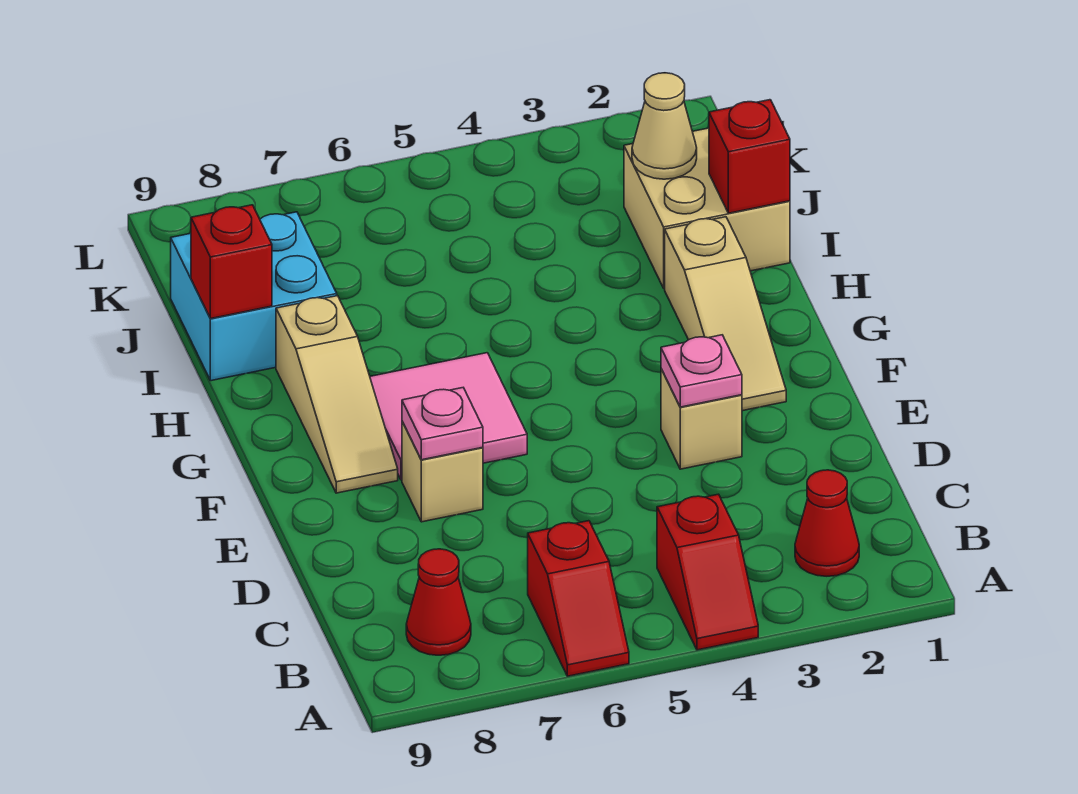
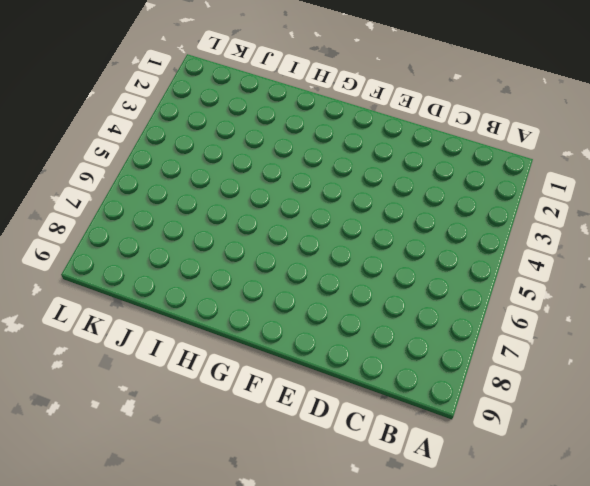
none -> red slope A4:B4 level 1 top B
none -> red slope A6:B6 level 1 top B
none -> red cone B2 level 1

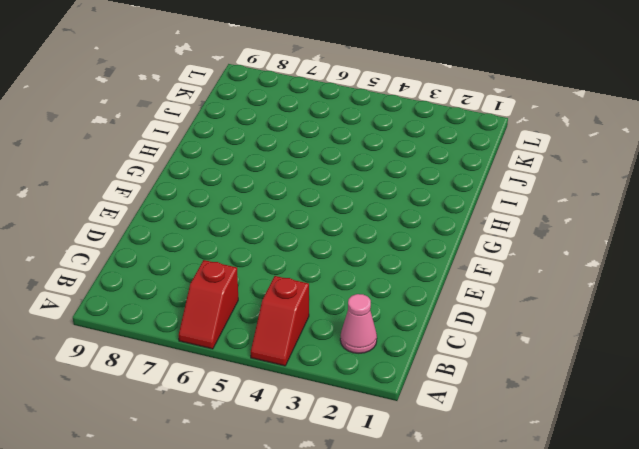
pink cone B2 level 1 -> red cone B2 level 1
none -> red cone B8 level 1
none -> tan brick E3 level 1
none -> tan brick E7 level 1

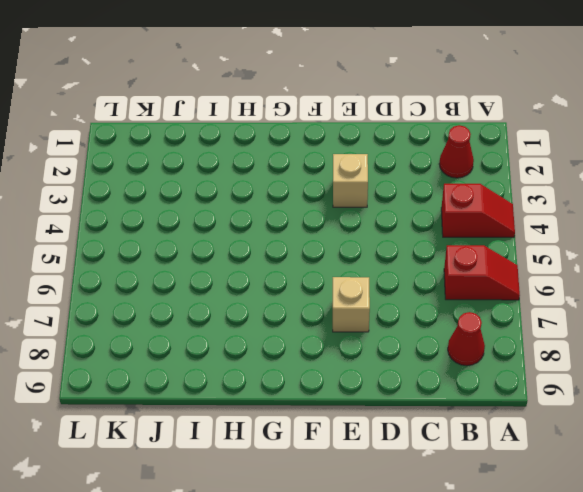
none -> tan slope F2:H2 level 1 top H
none -> pink tile F6:G7 level 1
none -> tan slope F8:H8 level 1 top H

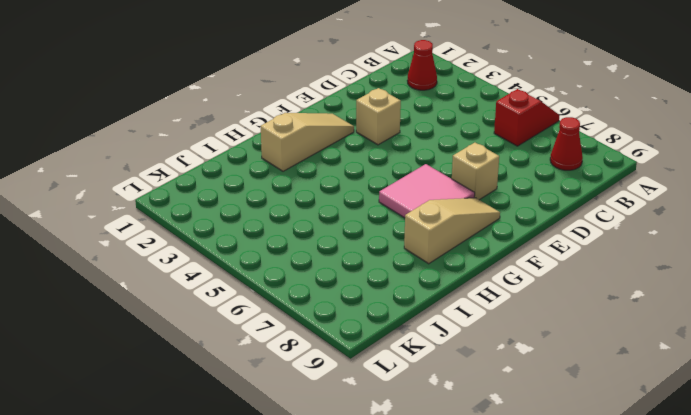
none -> red slope A4:B4 level 1 top B
none -> tan brick I1:J2 level 1
none -> cyan brick I8:J9 level 1

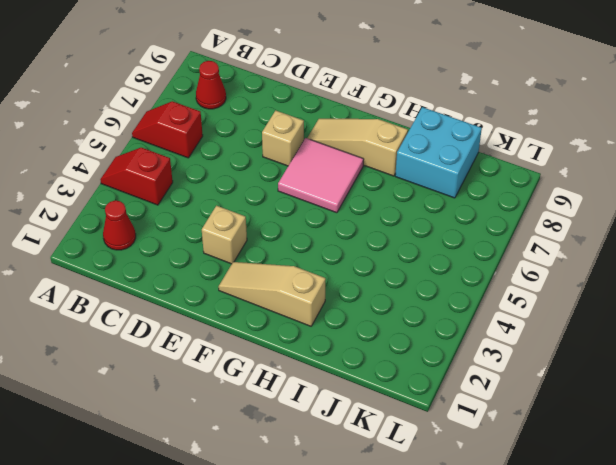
none -> tan brick I1:J2 level 1
none -> pink plate E3 level 2
none -> pink plate E7 level 2

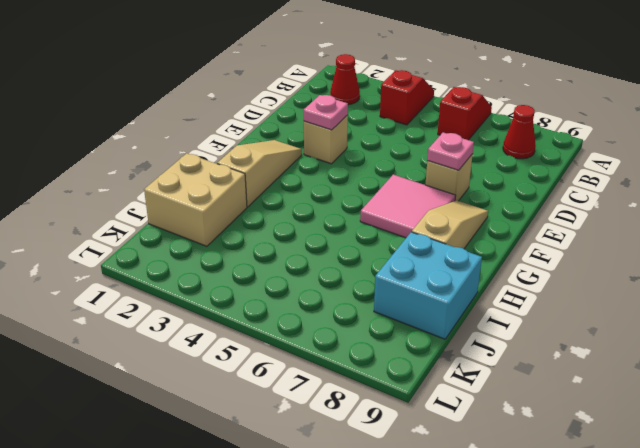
none -> red brick I1 level 2
none -> red brick I9 level 2
none -> tan cone J2 level 2

